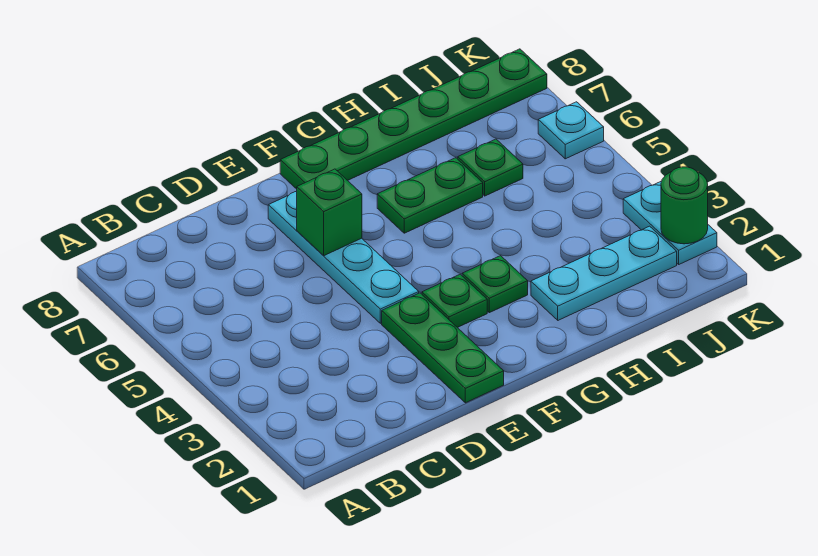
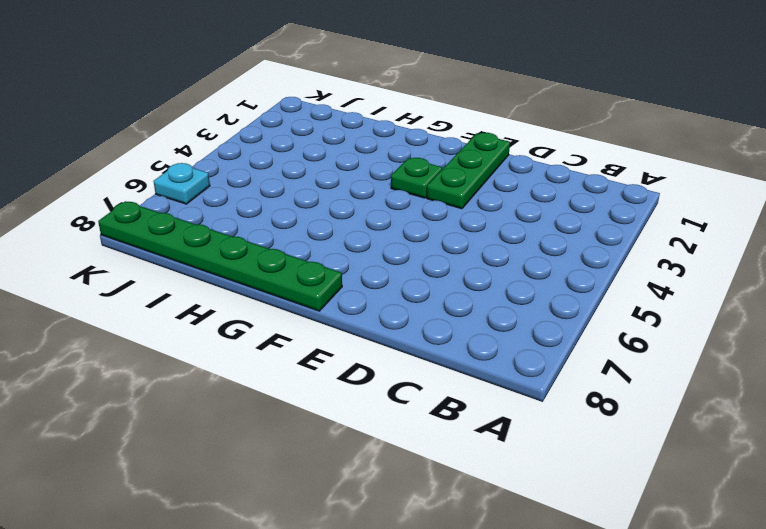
none -> cyan plate E4:E7 level 1
none -> green plate G3 level 1
none -> green plate G6:H6 level 1

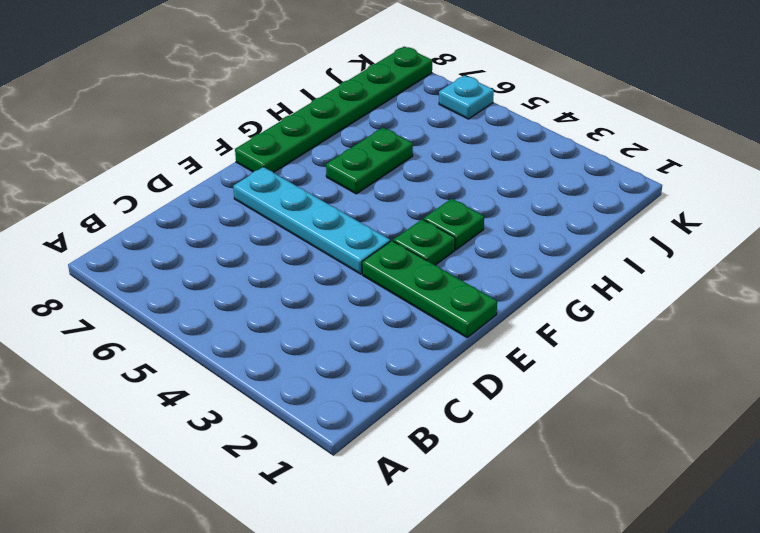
none -> cyan plate H2:J2 level 1
none -> green plate I6 level 1
none -> cyan plate K2:K3 level 1

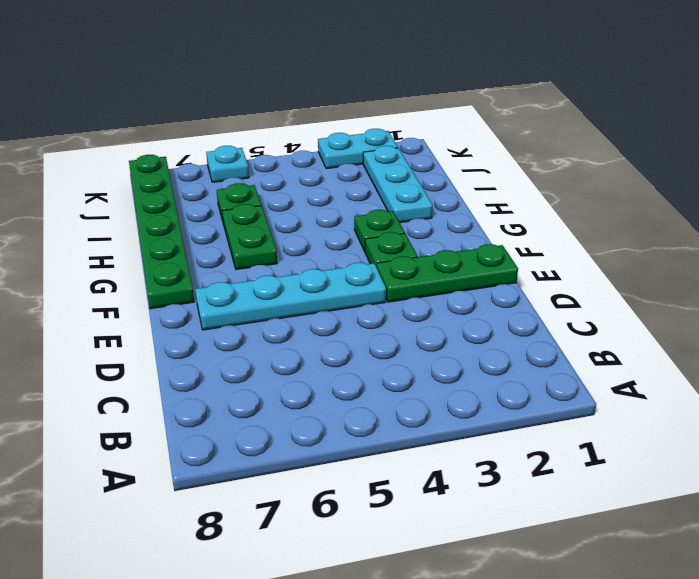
none -> green brick E6 level 2
none -> green round brick K2 level 2

